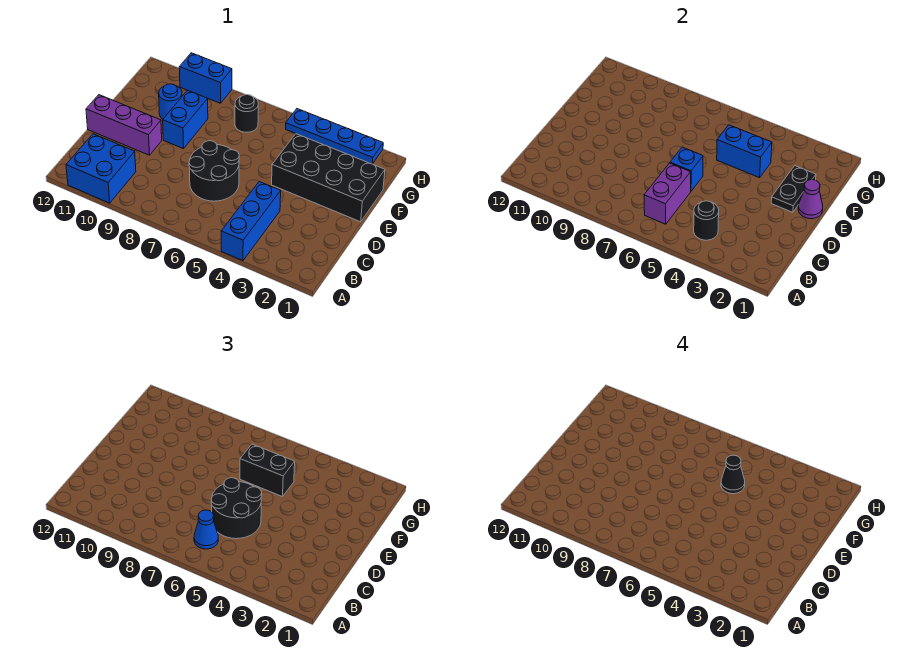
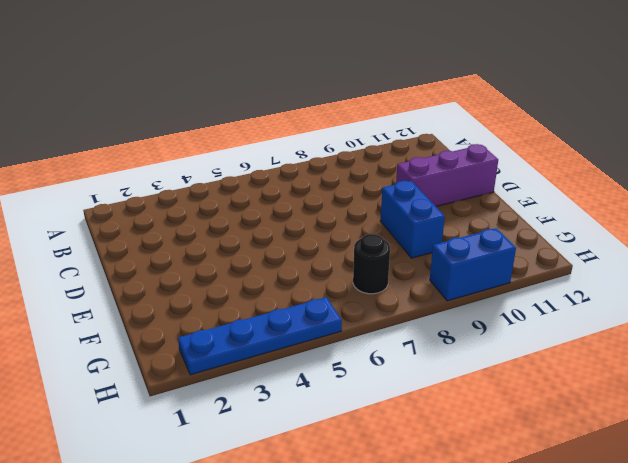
none -> blue brick A4:C4 level 1
none -> blue brick A10:B11 level 1
none -> black round brick C6:D7 level 1

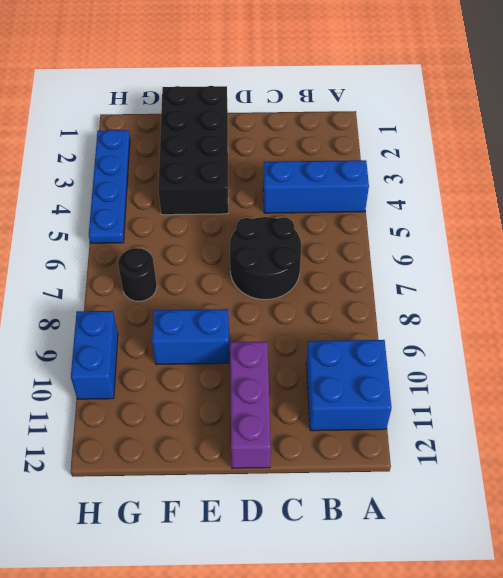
none -> blue round brick F10 level 1
none -> black round brick B4 level 2
none -> purple brick B6:C6 level 2

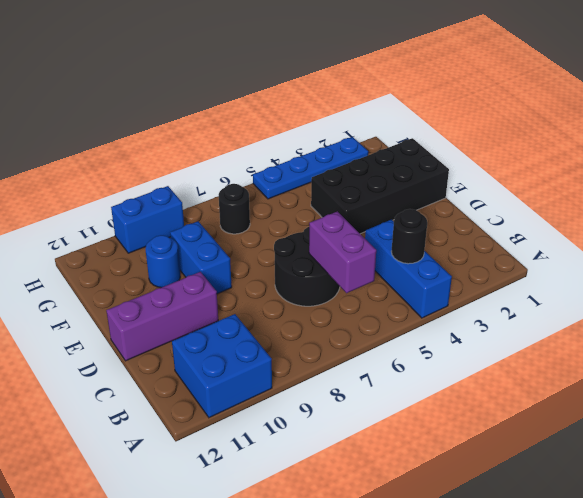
none -> blue brick D6 level 2
none -> purple cone E1 level 2
none -> black plate E2:F2 level 2

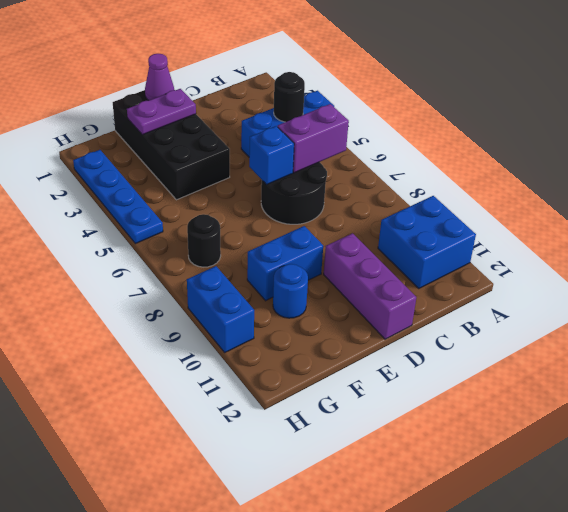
purple plate E2:F2 level 2 -> black plate E2:F2 level 2
none -> blue brick F4:F5 level 2
none -> blue cone B6 level 3
none -> black round brick C5:D6 level 3

